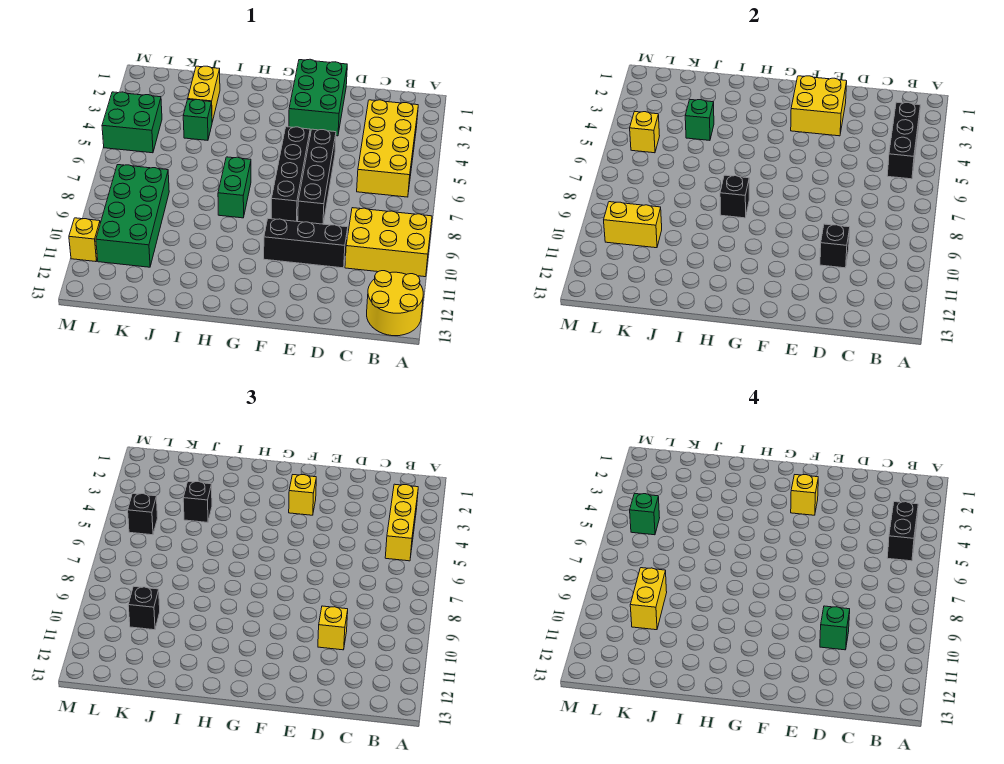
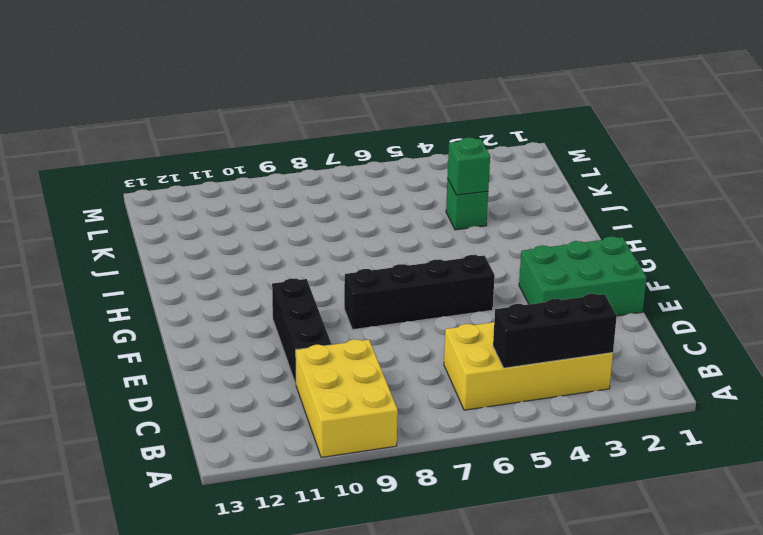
none -> yellow round brick A12:B13 level 1
none -> black brick E5:E8 level 1
none -> green brick H7:H8 level 1
none -> yellow brick J2:J3 level 1

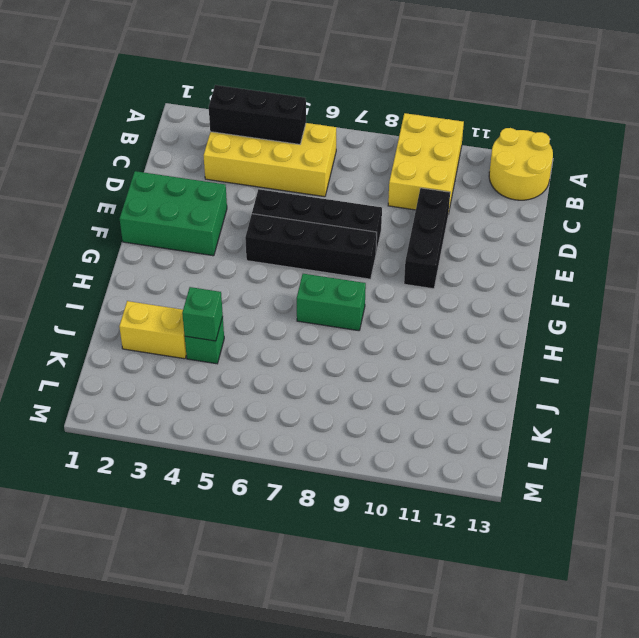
none -> green brick K8:L11 level 1
none -> green brick L4:M5 level 1
none -> yellow brick M11 level 1
none -> black brick D10 level 2

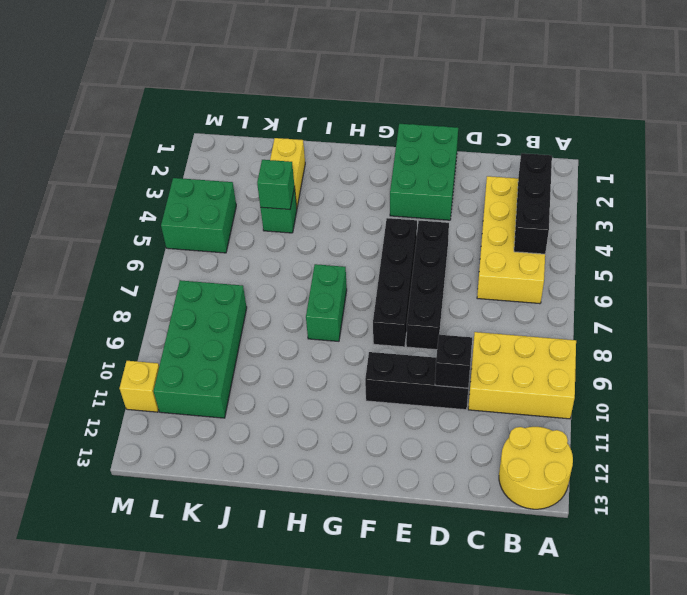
none -> yellow brick E2:F3 level 2
none -> black brick H8 level 2
none -> yellow brick K10:L10 level 2
none -> yellow brick L5 level 2

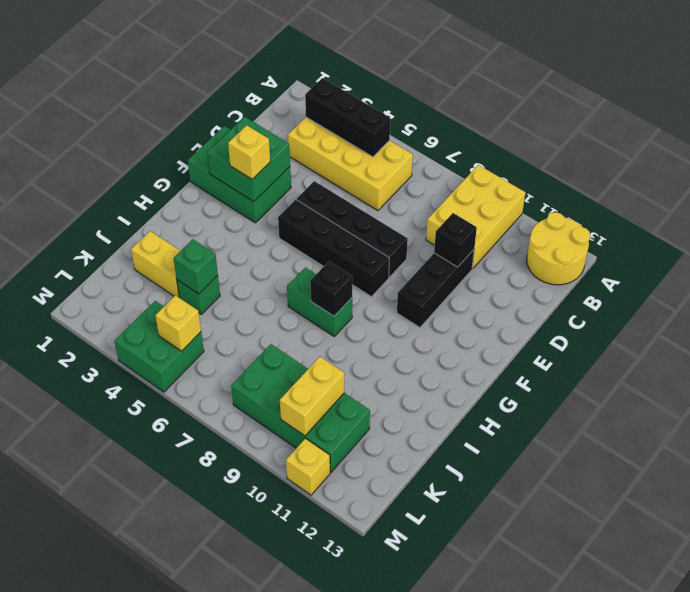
green brick E2:F3 level 2 -> yellow brick E2:F3 level 2
none -> yellow brick B3:B5 level 3
none -> yellow brick D10 level 3
none -> black brick J4 level 3
none -> black brick K10 level 3

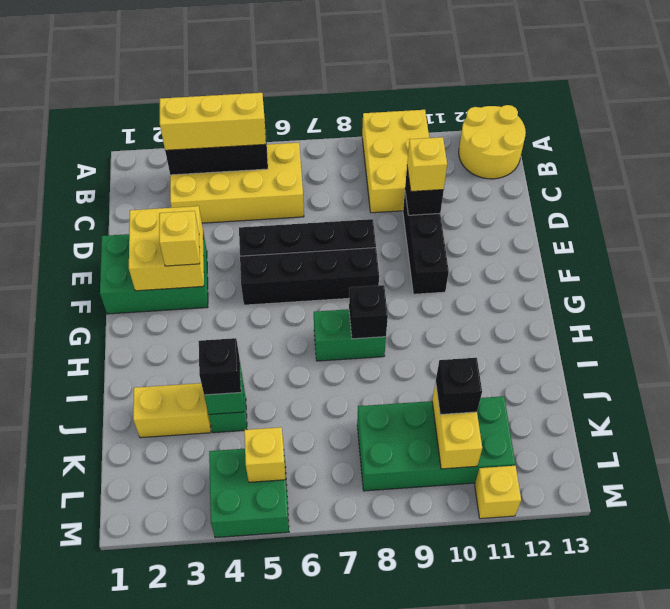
none -> black brick L5 level 3
none -> black brick B4:B5 level 4
none -> green brick D10 level 4
none -> yellow brick F3 level 4

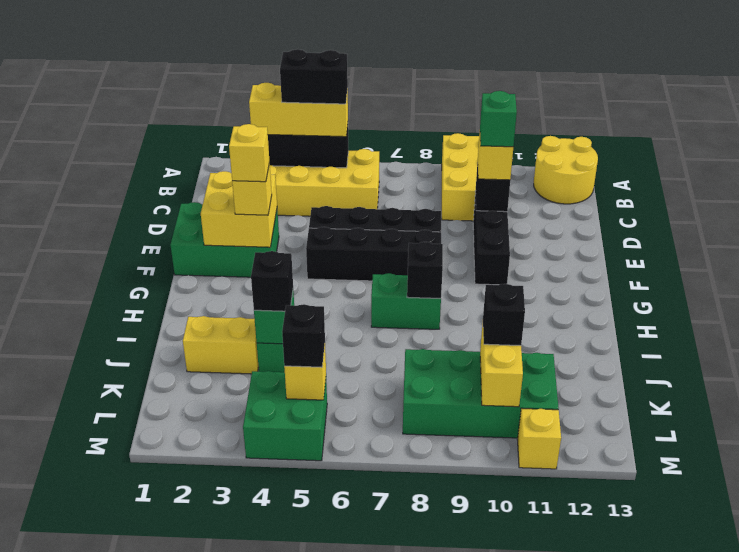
none -> yellow brick K9:K10 level 4
none -> green brick L5 level 4

